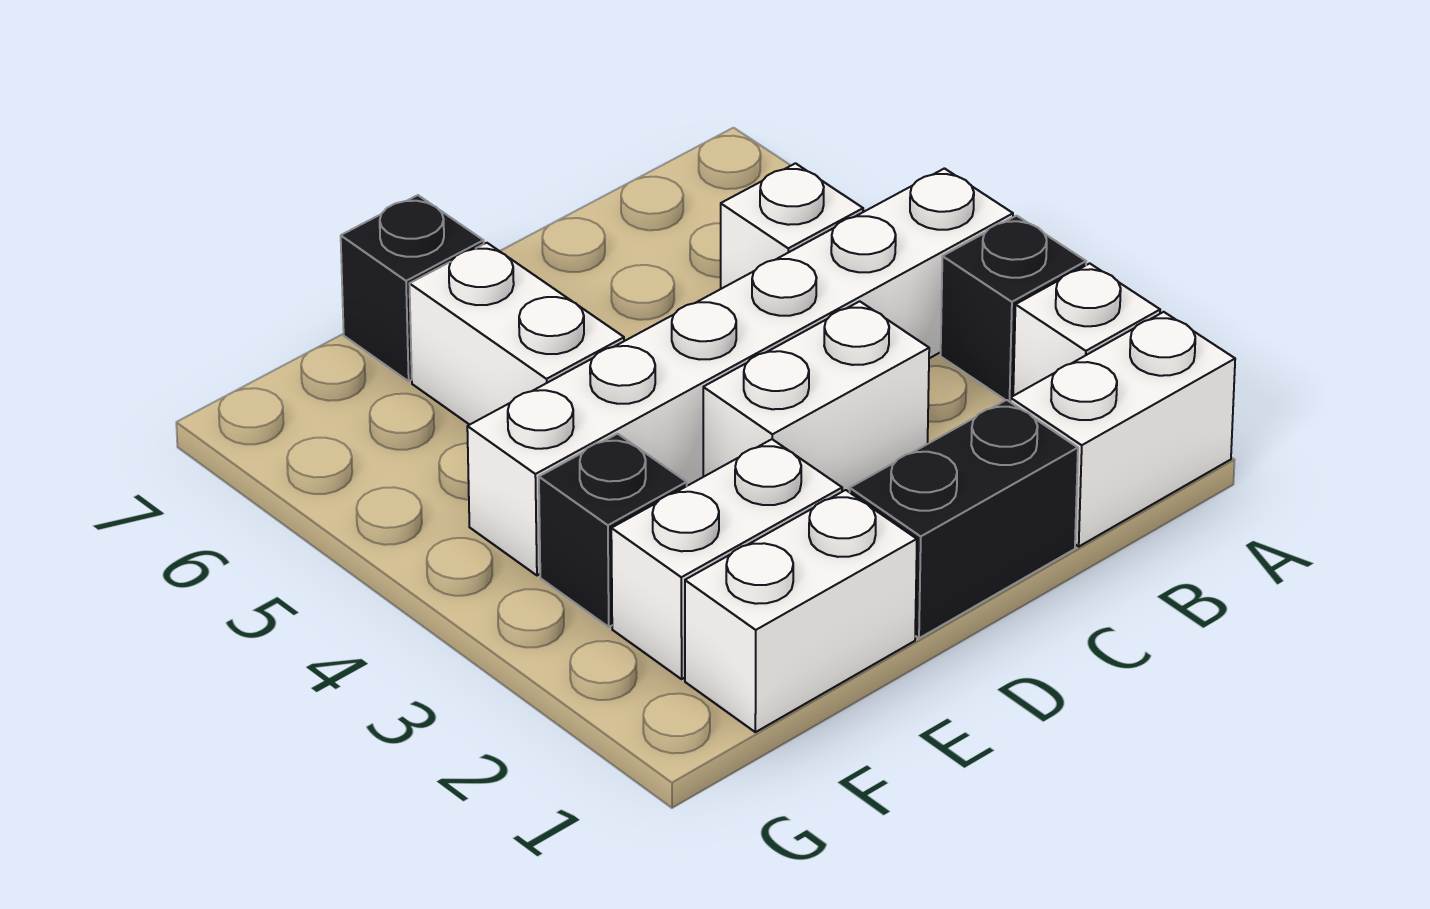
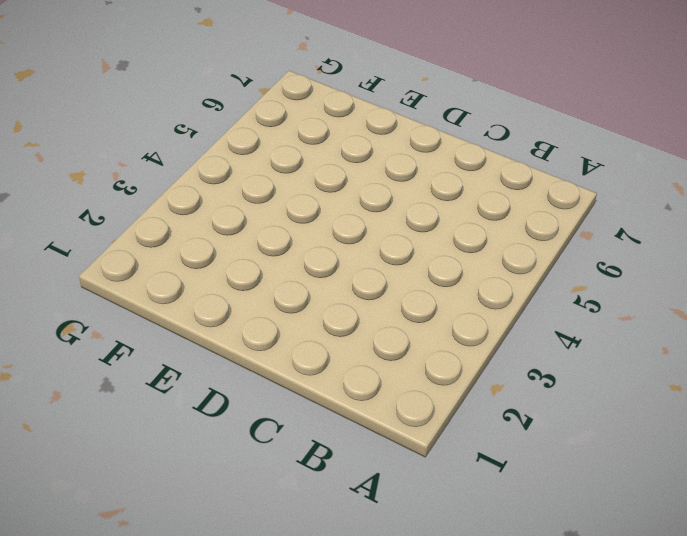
none -> white brick A1:B1 level 1
none -> white brick A2 level 1
none -> black brick A3 level 1

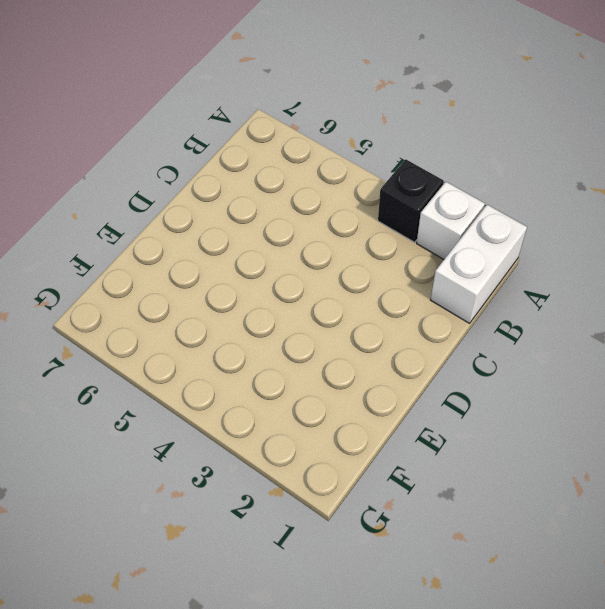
none -> white brick A4:F4 level 1
none -> white brick B5 level 1
none -> black brick C1:D1 level 1

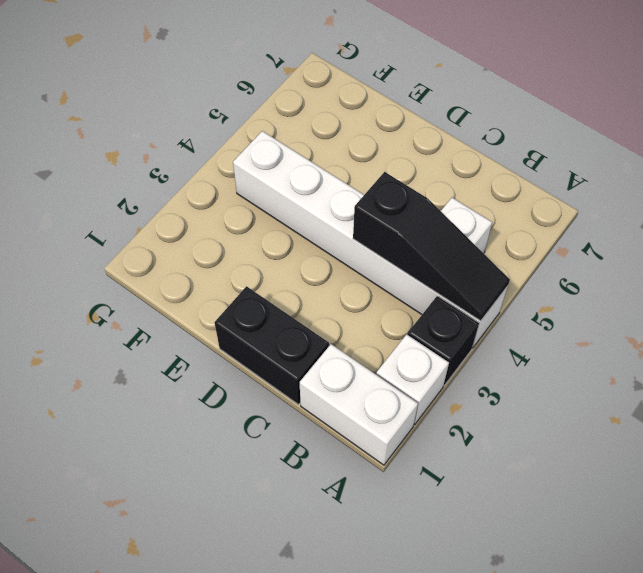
black slope A4:C4 level 2 top C -> none
none -> white brick C3:D3 level 1
none -> white brick E1:F1 level 1
none -> white brick E2:F2 level 1

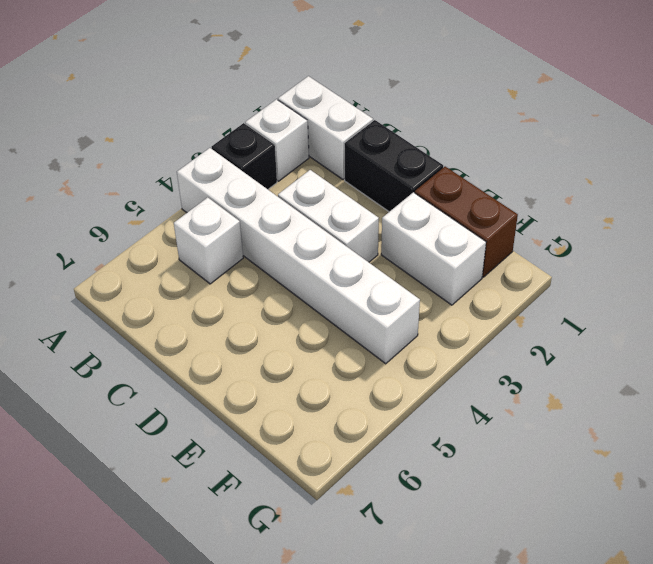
brown brick E1:F1 level 1 -> white brick E1:F1 level 1
none -> white brick E5:E6 level 1
none -> black brick E7 level 1
none -> black brick F3 level 1

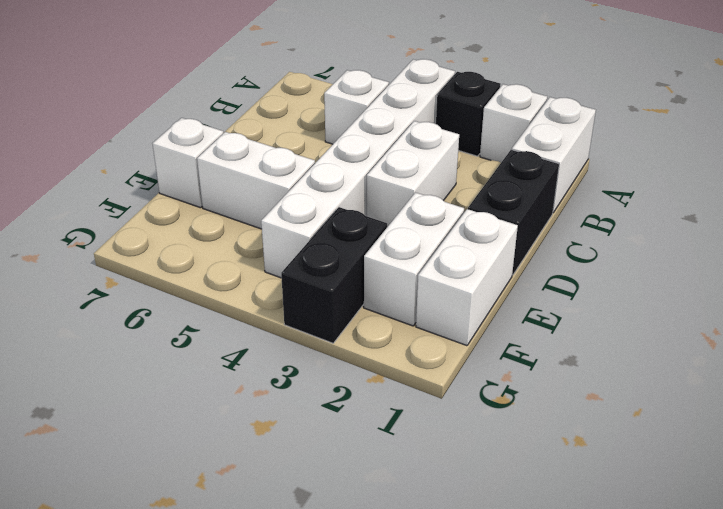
white brick E7 level 1 -> black brick E7 level 1
black brick F3:G3 level 1 -> black brick F3 level 1

